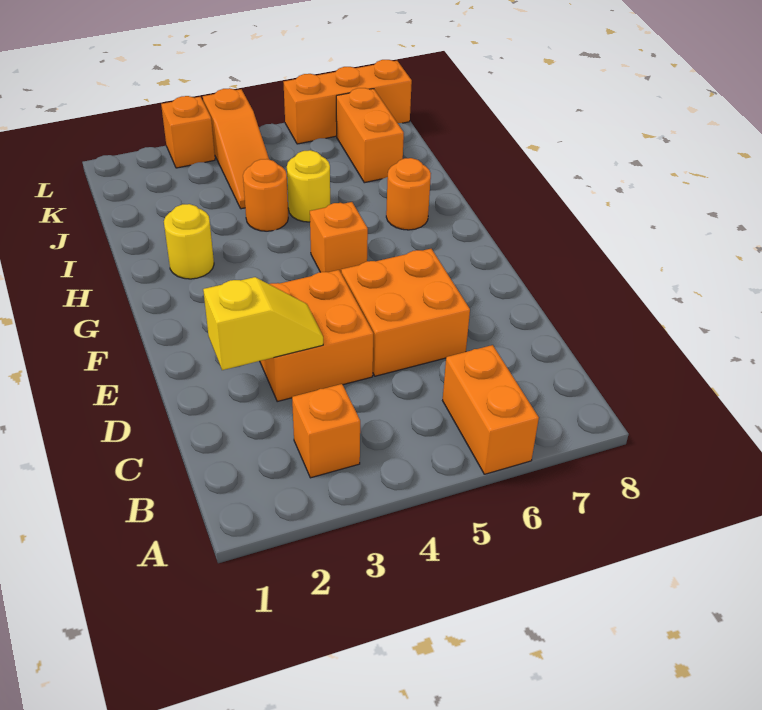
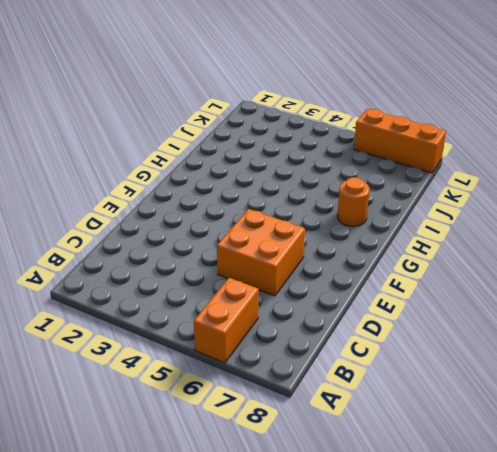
none -> orange brick B3 level 1
none -> orange brick D3:E4 level 1
none -> orange brick G5 level 1

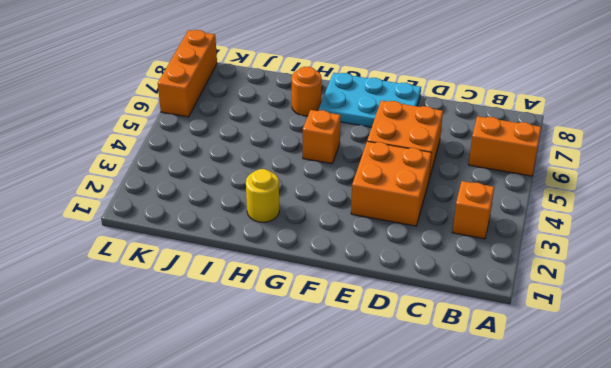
cyan plate E7:G8 level 1 -> none
none -> orange round brick I4 level 1
none -> yellow round brick I5 level 1
none -> orange slope J4:L4 level 1 top L

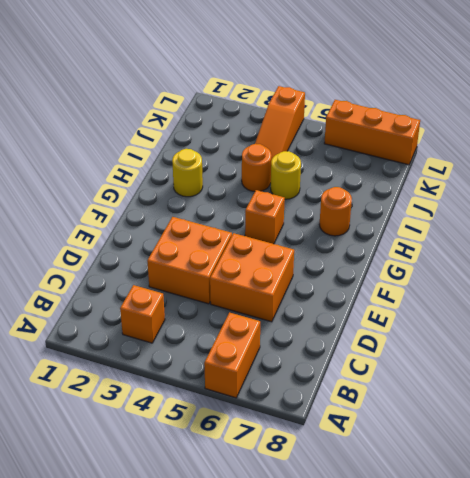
none -> orange brick J7:K7 level 1
none -> orange brick L3 level 1
none -> yellow slope D2:D3 level 2 top 2

